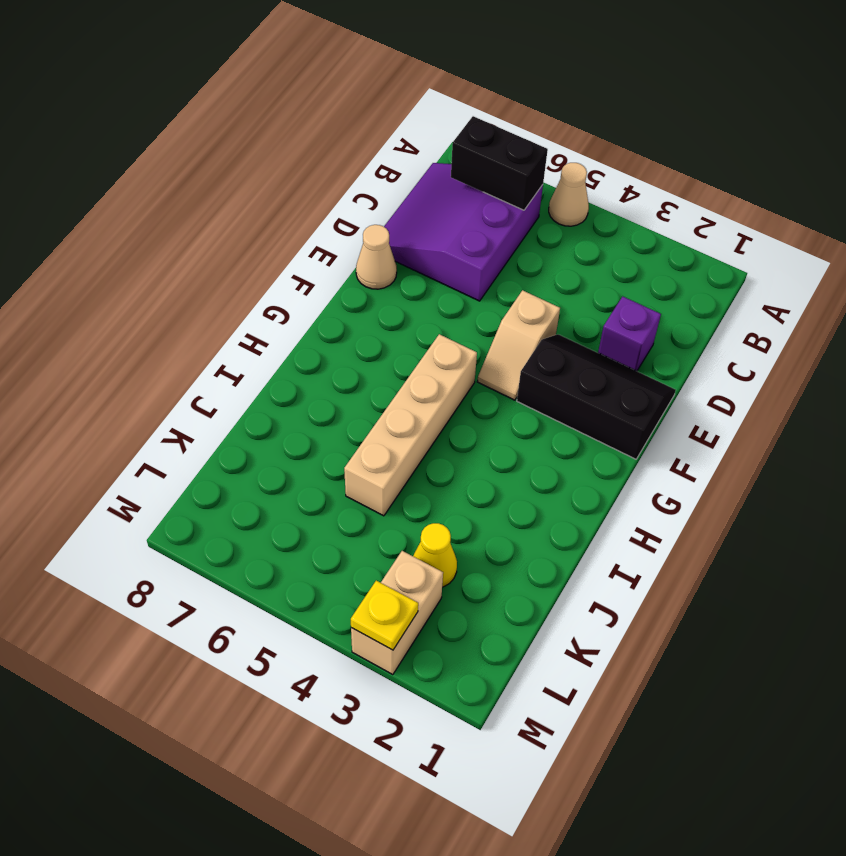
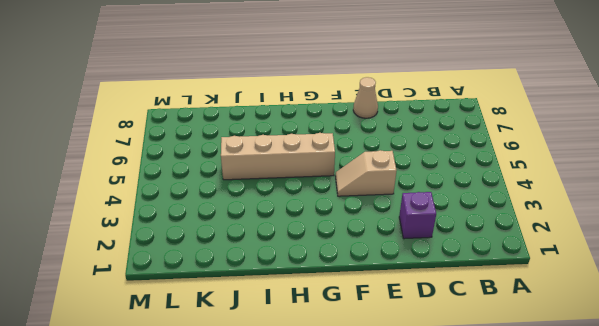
none -> tan cone A5 level 1
none -> purple slope B6:D8 level 1 top 6

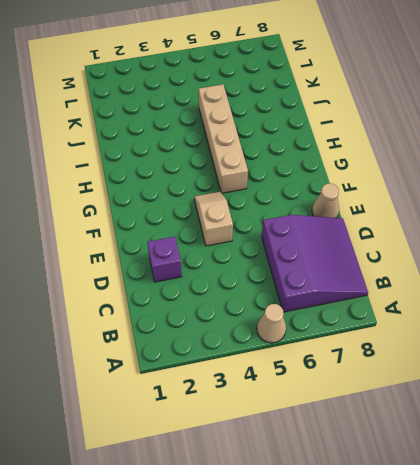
none -> black slope E1:F3 level 1 top F
none -> yellow cone K3 level 1

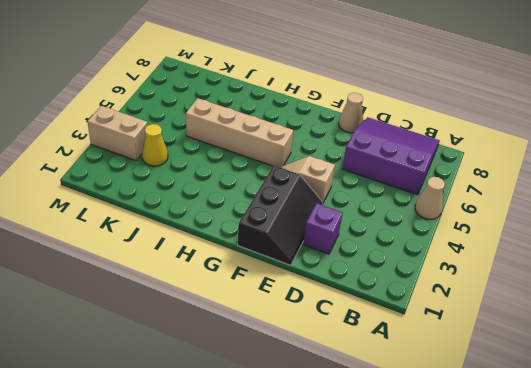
none -> black brick B6:B7 level 2
none -> yellow plate M3 level 2

